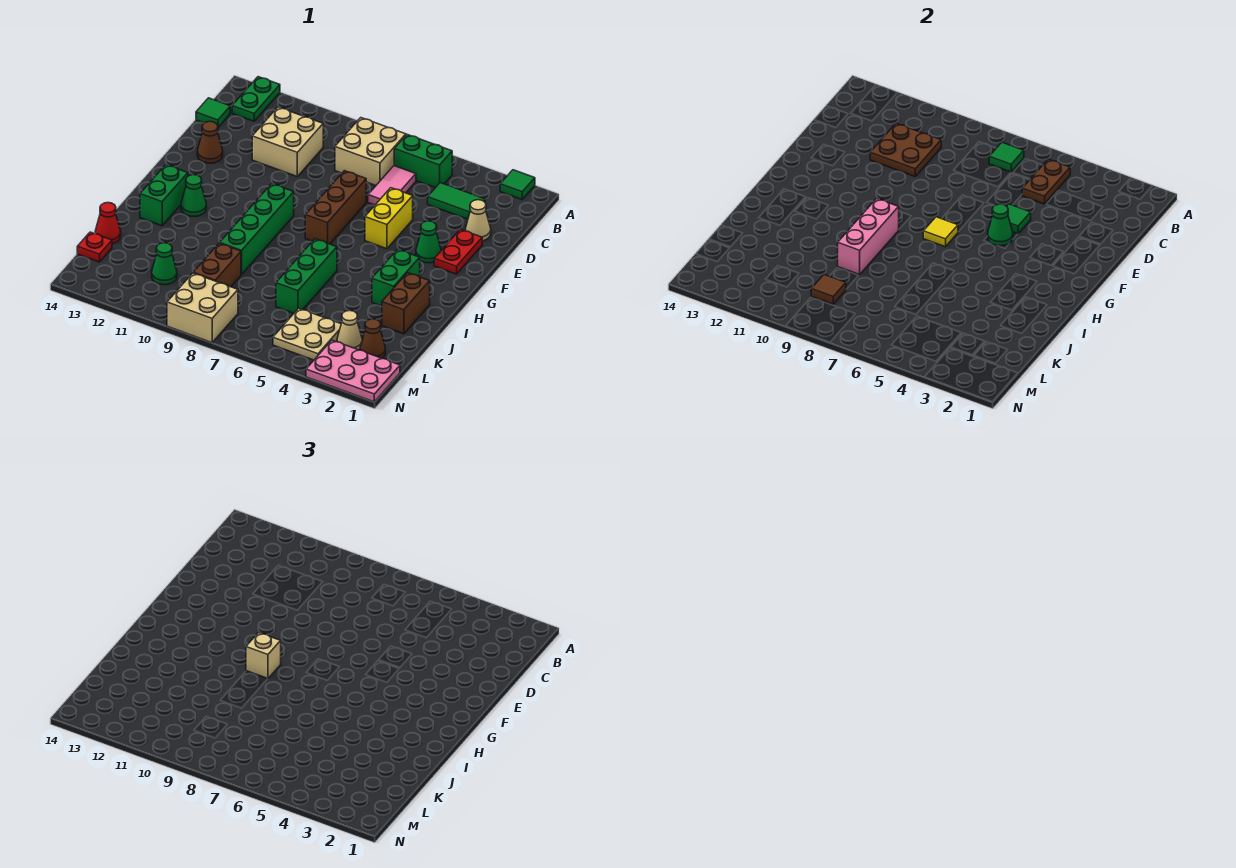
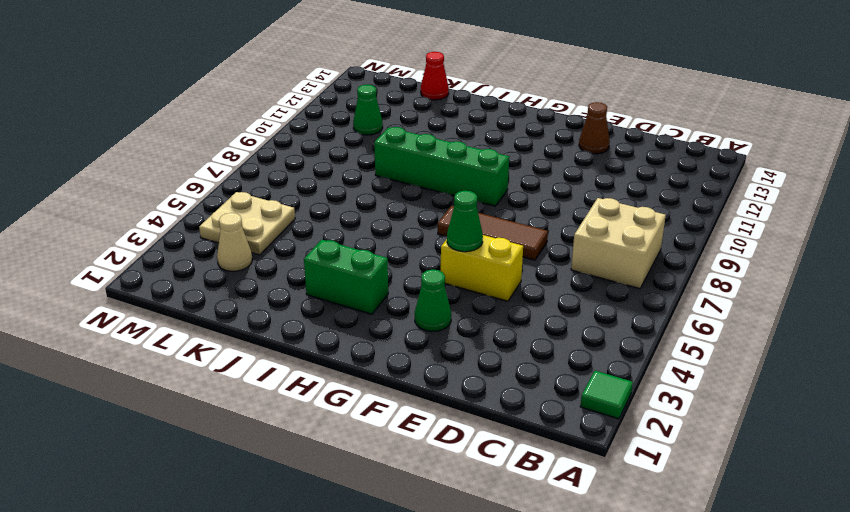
brown tile E7:G7 level 1 -> brown brick E7:G7 level 1
none -> green plate A13:B13 level 1
none -> green brick B5:B6 level 1
none -> green tile C3:C4 level 1
none -> pink tile C6:D6 level 1

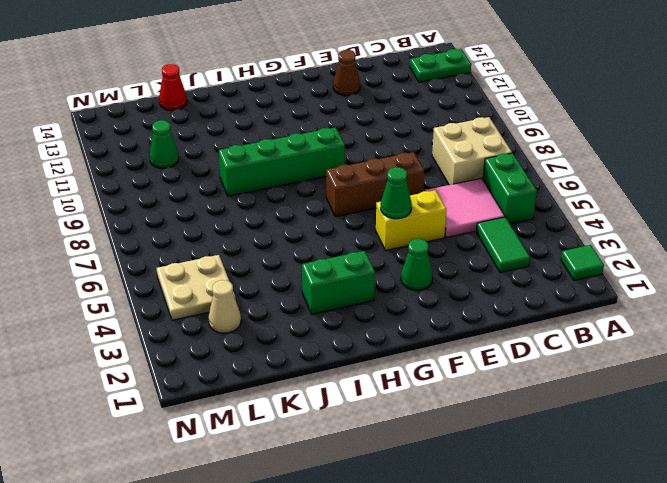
pink tile C5:D6 level 1 -> pink tile C6:D6 level 1
none -> tan brick C10:D11 level 1
none -> green tile C14 level 1
none -> tan cone D2 level 1
none -> red plate E2:F2 level 1

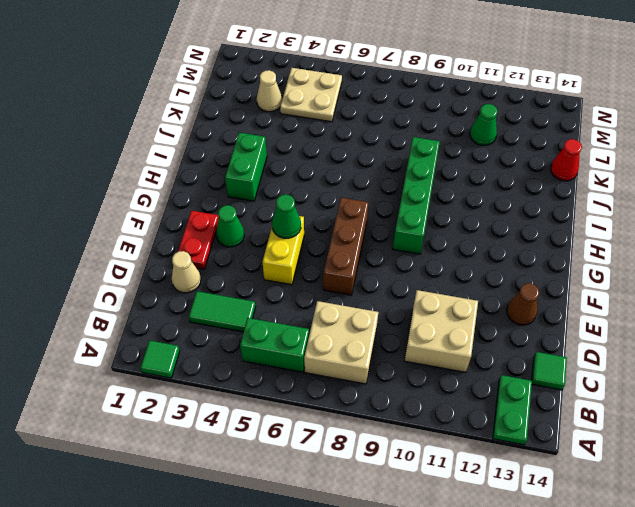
none -> pink tile C6:D6 level 1
none -> green cone H12 level 1
none -> green brick H13:I13 level 1
none -> brown brick I2:J2 level 1

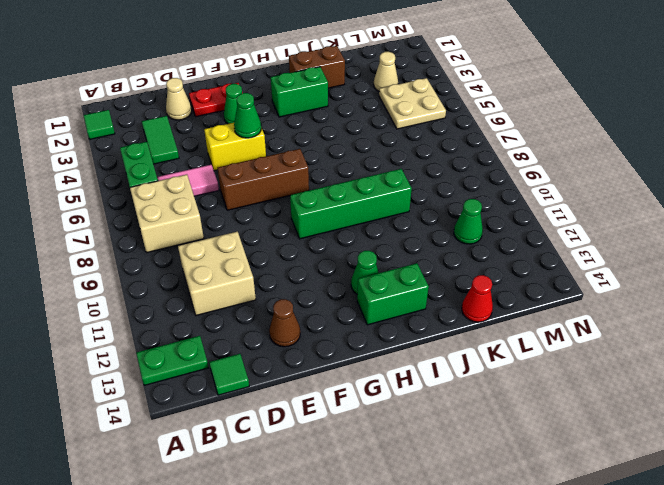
none -> green brick I6:K6 level 1
none -> brown brick K9:L9 level 1
none -> brown cone L2 level 1
none -> red plate L14 level 1

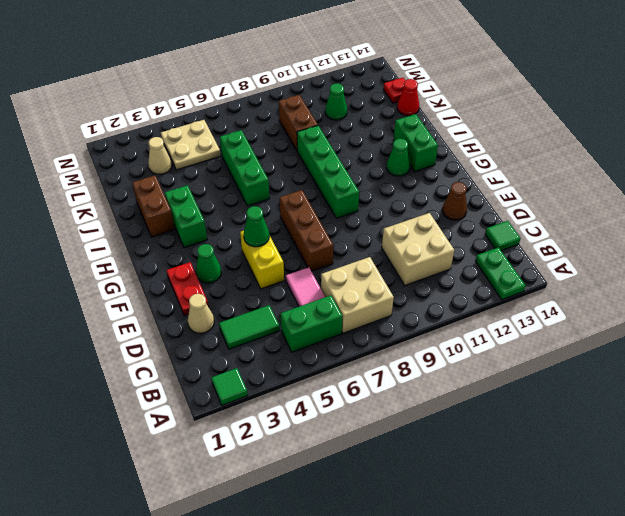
none -> brown cone L2 level 1
none -> pink plate M1:N3 level 1
none -> tan brick M8:N9 level 1
none -> brown plate B5:C5 level 2

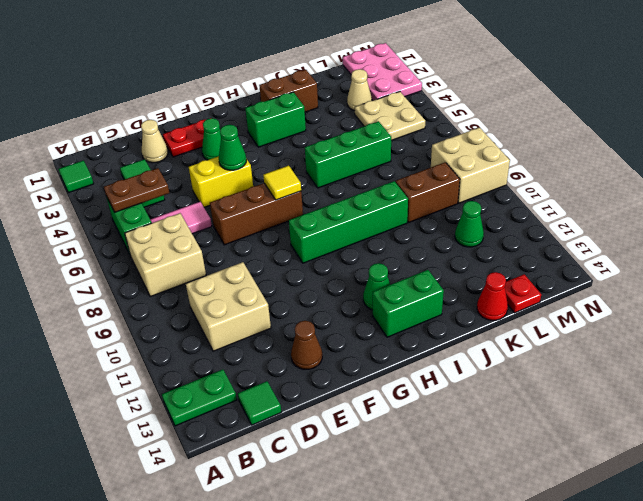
none -> brown cone L2 level 1
none -> green tile B7 level 2
none -> brown plate C10:D11 level 2
none -> green tile E5 level 2

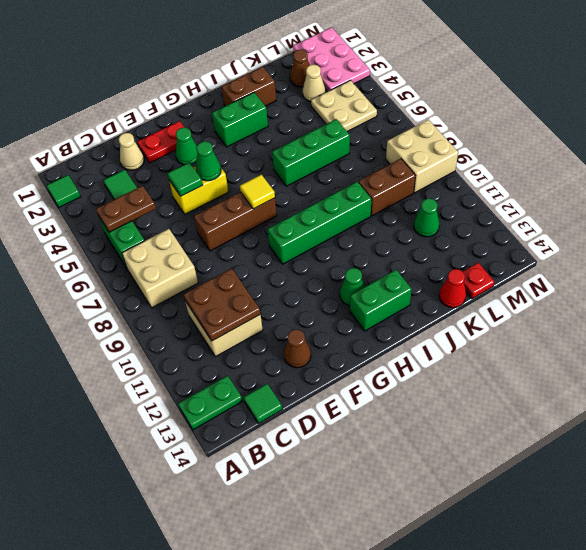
none -> pink tile C6:D6 level 1
none -> green tile B7 level 2
none -> pink brick H9:J9 level 2
none -> brown tile L9 level 2

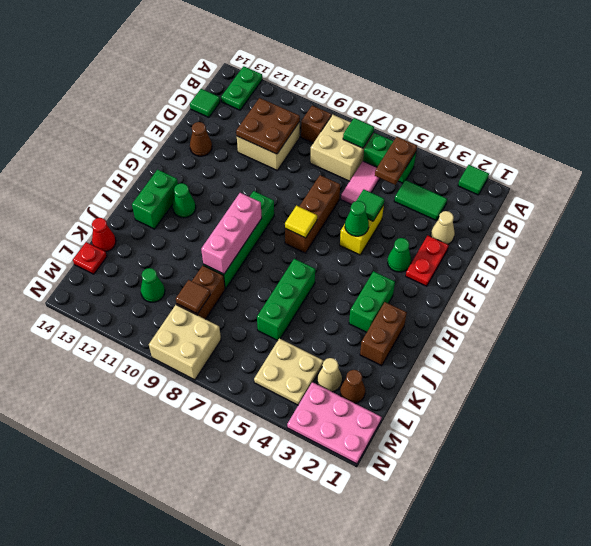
brown brick B9 level 1 -> none
none -> tan brick H9 level 3

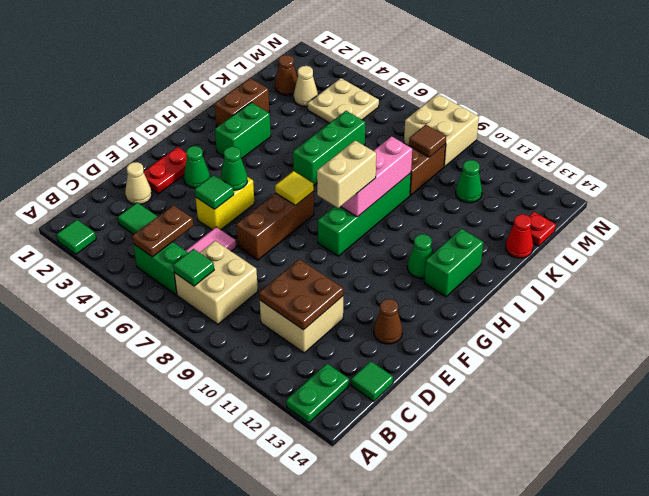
tan brick G9:H9 level 3 -> tan brick H9 level 3
none -> pink plate M1:N3 level 1

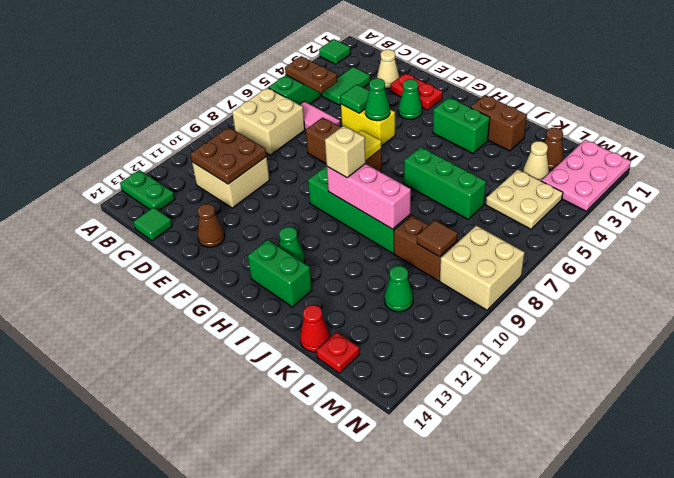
none -> green tile B7 level 2

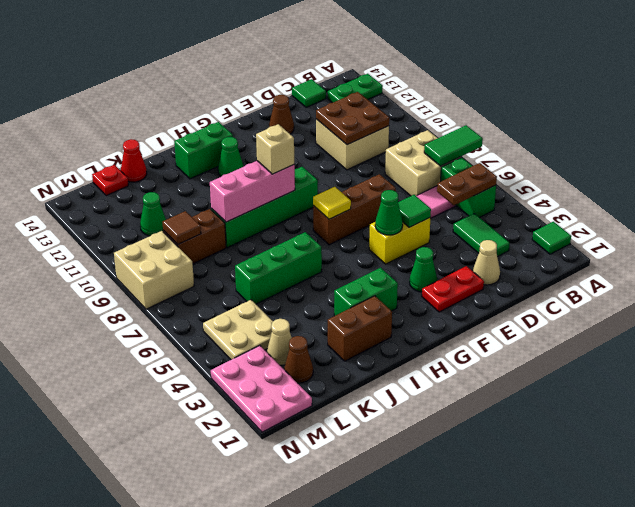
green tile A7:B7 level 2 -> green tile B7 level 2

